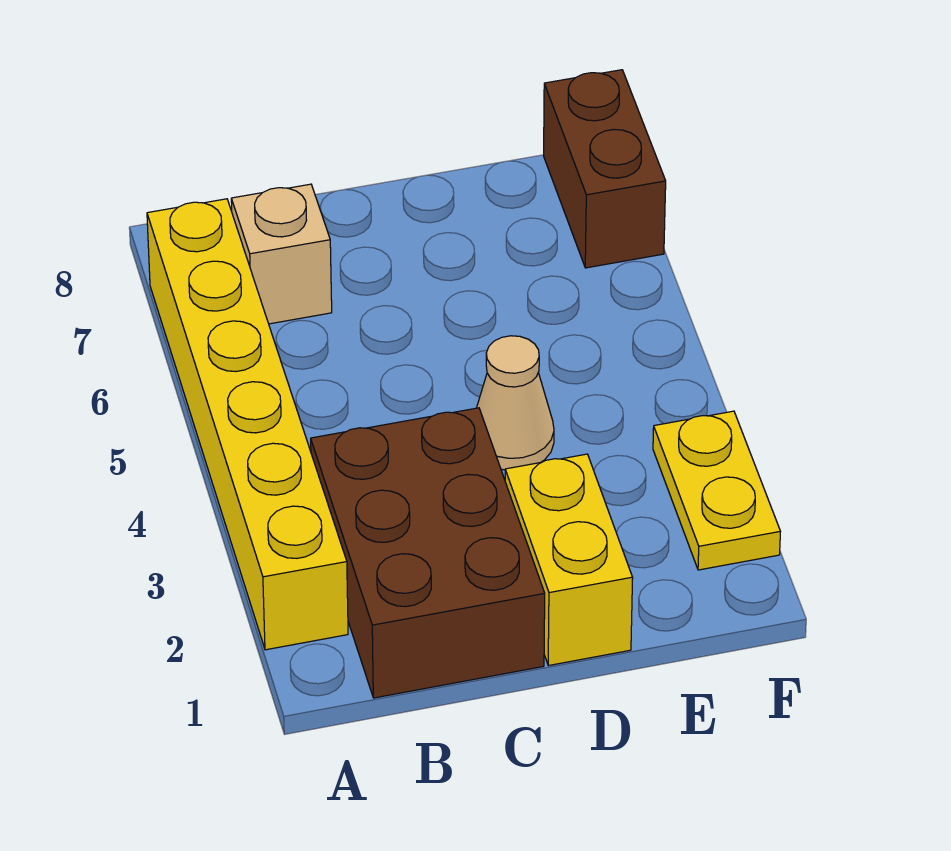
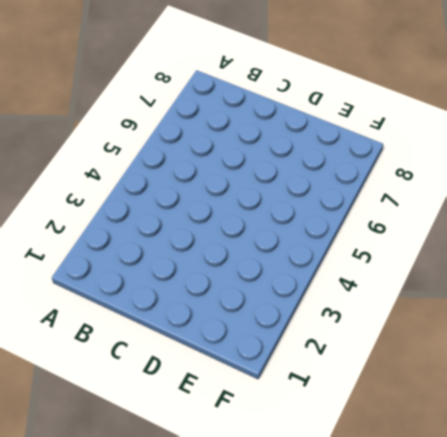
none -> yellow brick A2:A7 level 1
none -> brown brick B1:C3 level 1

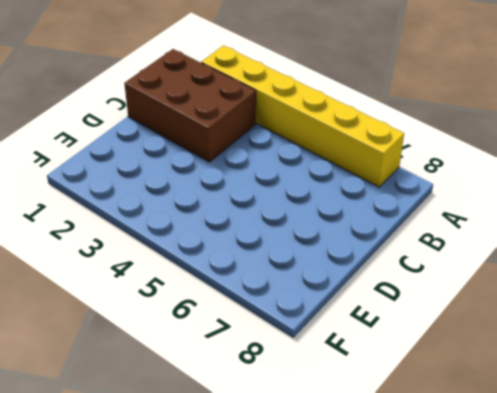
none -> tan brick B7 level 1
none -> yellow brick D1:D2 level 1

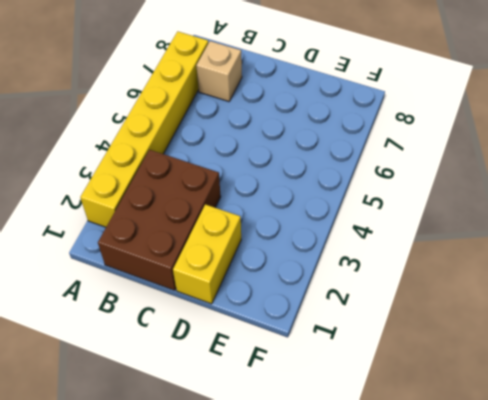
none -> tan cone D4 level 1
none -> yellow plate F2:F3 level 1

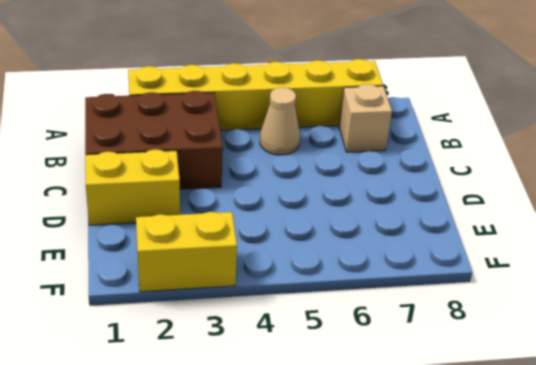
tan cone B5 level 1 -> tan cone D4 level 1
yellow brick F2:F3 level 1 -> yellow plate F2:F3 level 1
none -> brown brick F7:F8 level 1

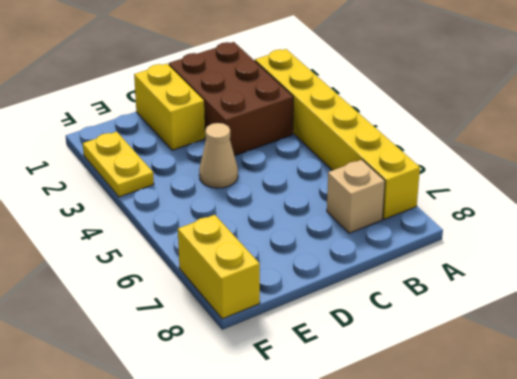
yellow brick F7:F8 level 1 -> brown brick F7:F8 level 1

